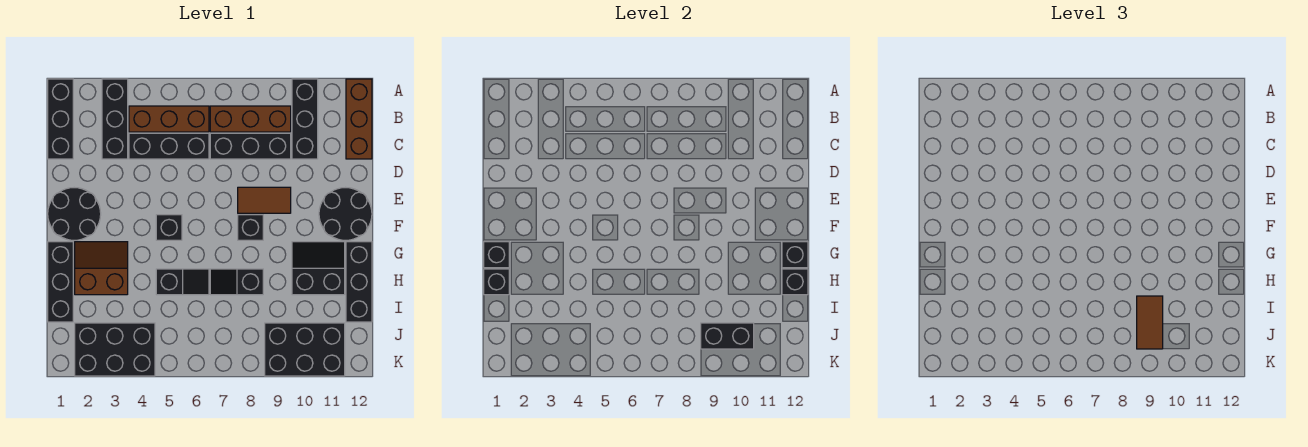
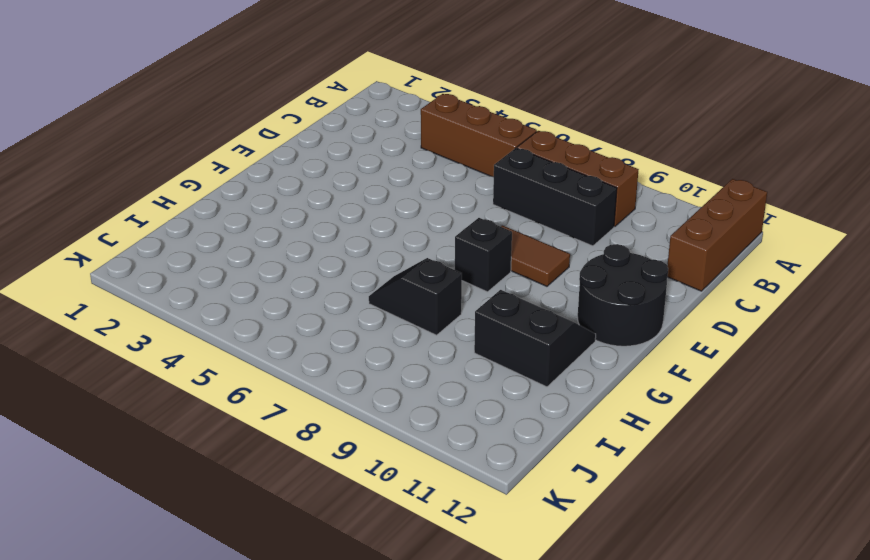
none -> black brick A1:C1 level 1
none -> black brick A3:C3 level 1
none -> black brick A10:C10 level 1

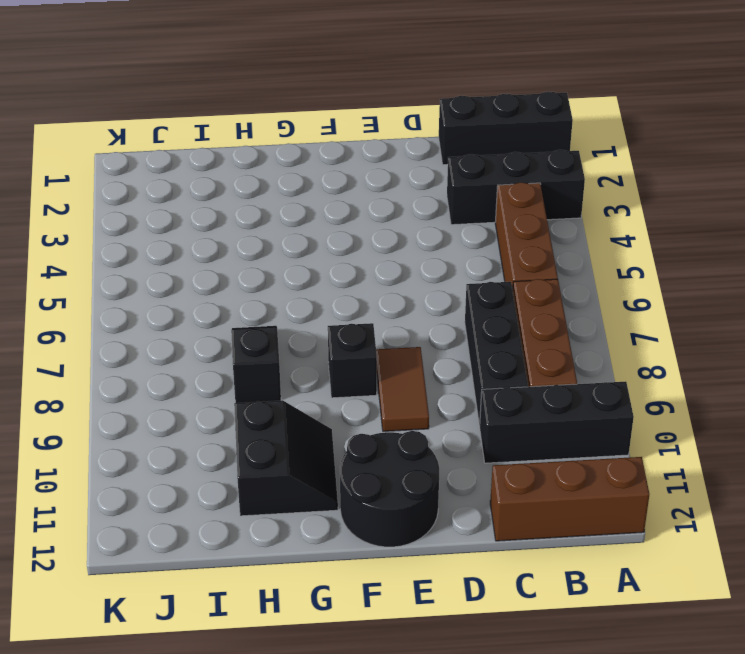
none -> black brick C4:C6 level 1
none -> black round brick E1:F2 level 1
none -> black brick F5 level 1

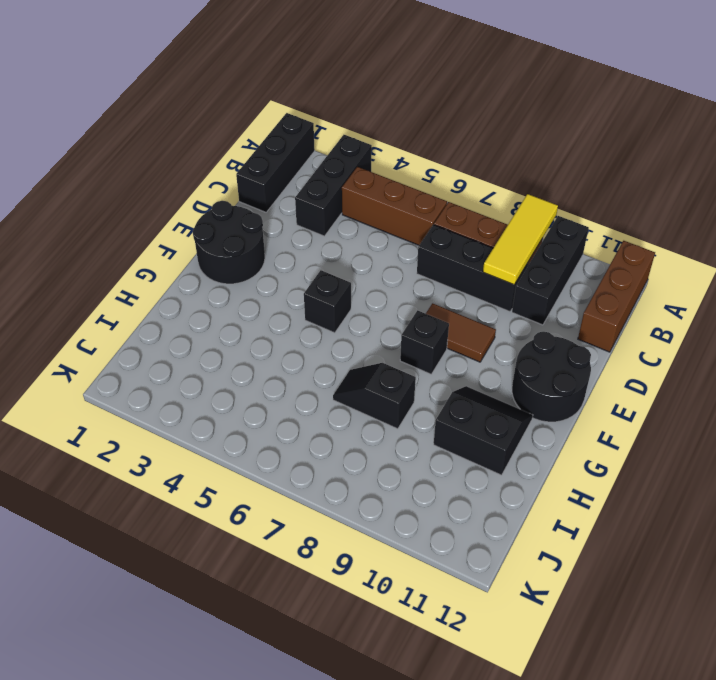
yellow tile A9:C9 level 2 -> none
none -> black brick C4:C6 level 1
none -> black brick G1:I1 level 1
none -> brown slope G2:H3 level 1 top H

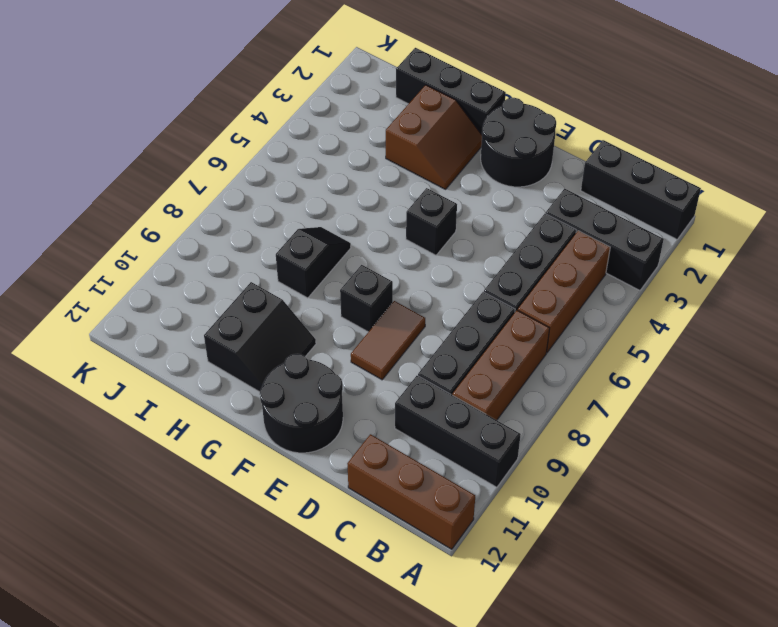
none -> black brick G12:I12 level 1
none -> black slope H5:H6 level 1 top 5
none -> black brick J2:K4 level 1

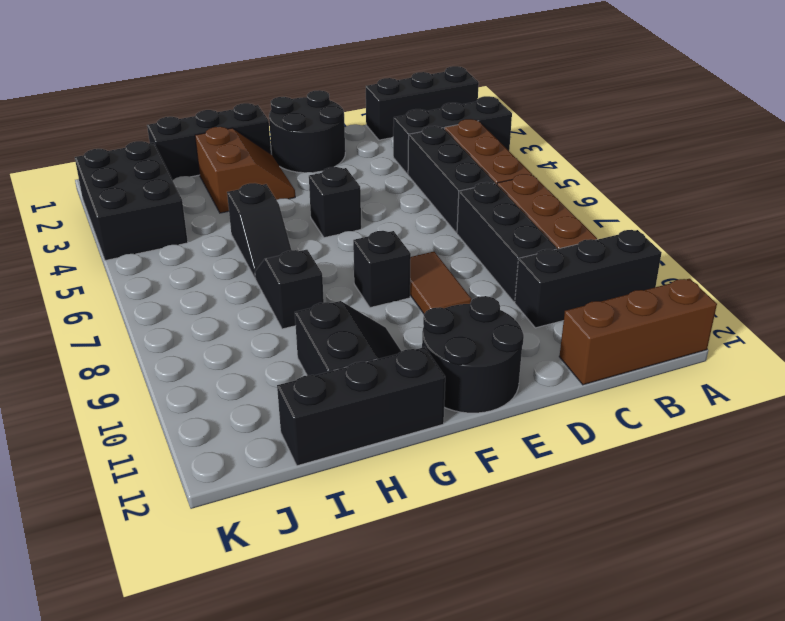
none -> black brick J9:K11 level 1
none -> black brick G1 level 2
none -> black brick G12 level 2

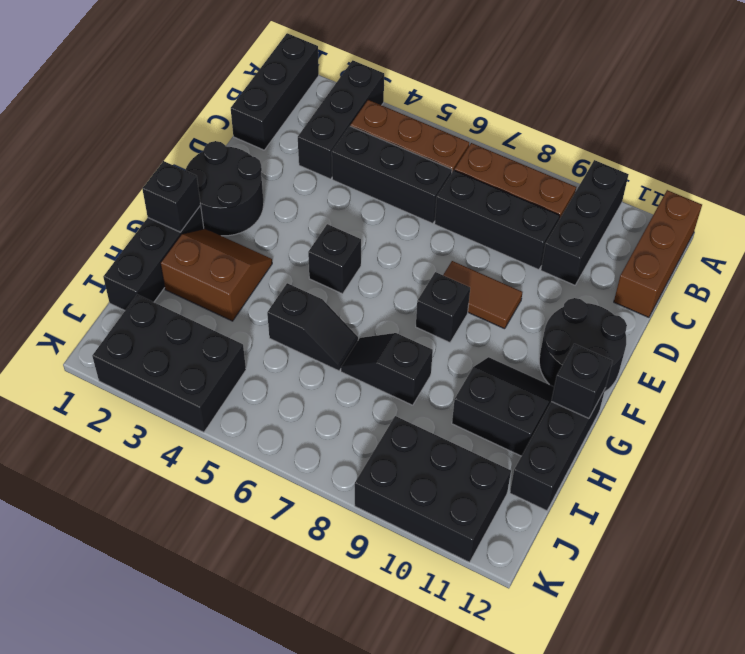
none -> black brick H1 level 2
none -> black brick H12 level 2
none -> black brick J9:J10 level 2

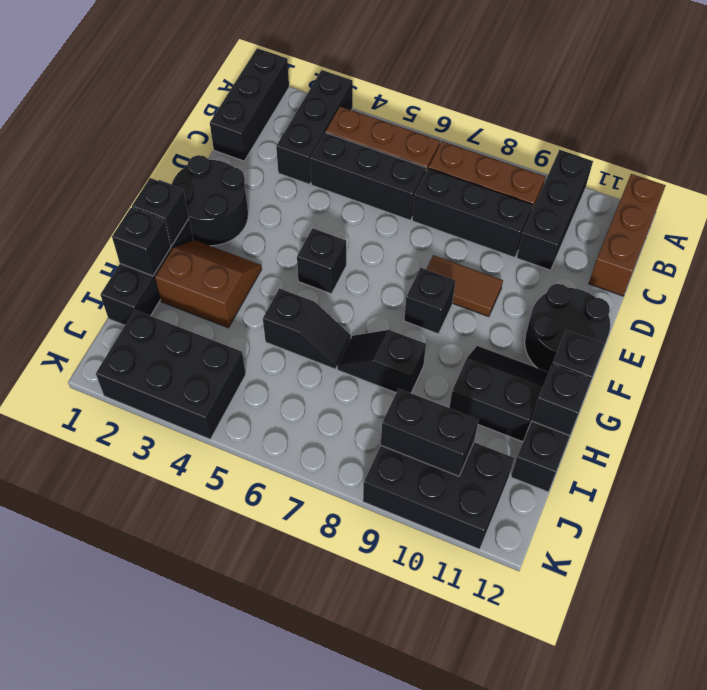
none -> brown tile I9:J9 level 3

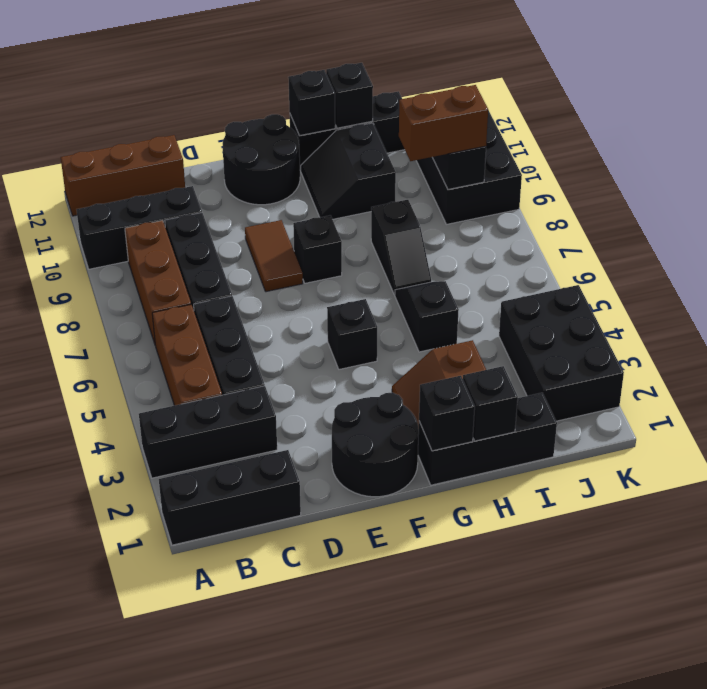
brown brick I9:J9 level 3 -> brown tile I9:J9 level 3

